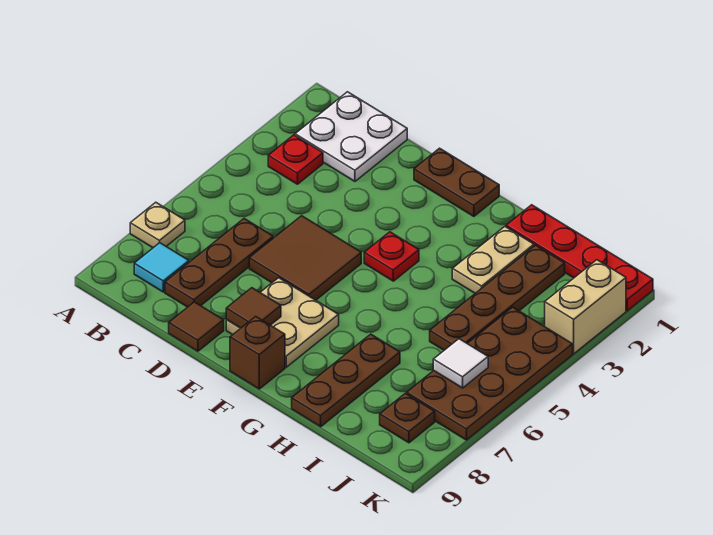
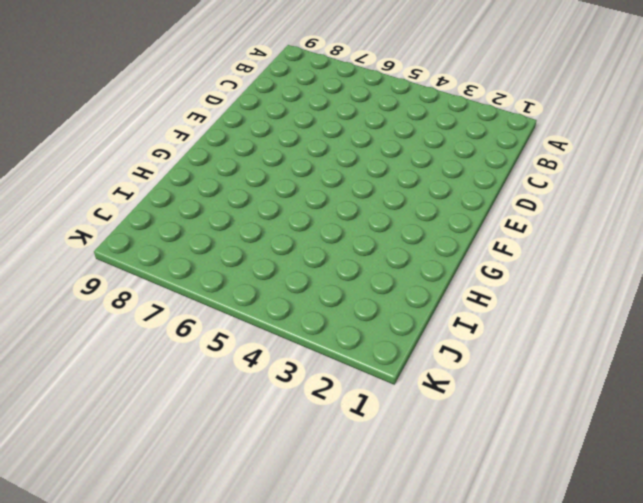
none -> tan plate A7 level 1
none -> white plate B1:C2 level 1
none -> red plate B3 level 1

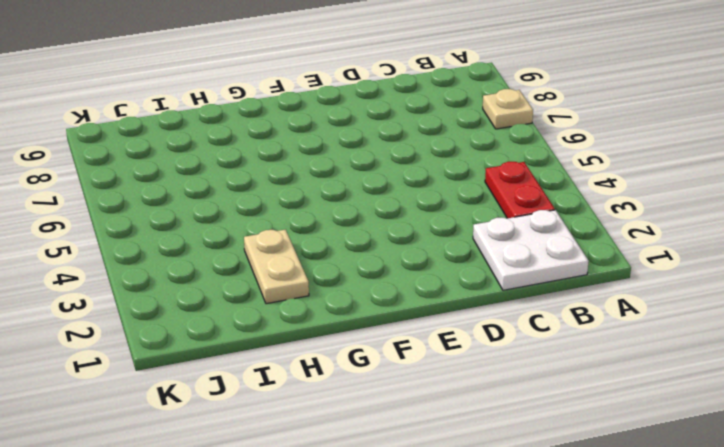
red plate B3:B4 level 1 -> red plate B3 level 1
none -> cyan tile B8 level 1
none -> brown plate C6:C8 level 1
none -> brown tile D5:E6 level 1

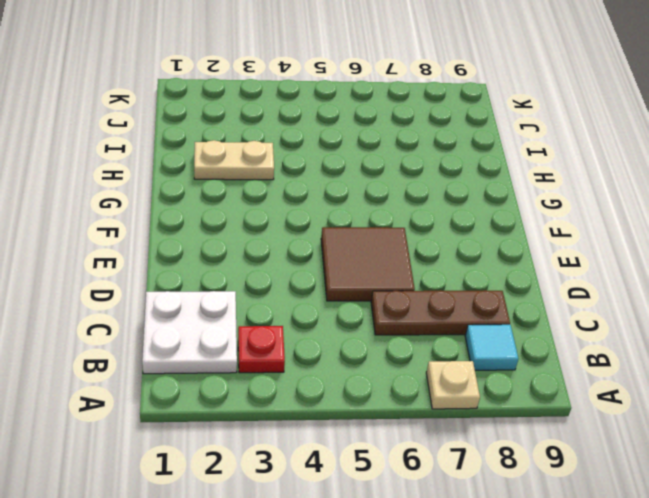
none -> brown tile D9 level 1
none -> brown plate E1:F1 level 1
none -> tan plate E7:F8 level 1

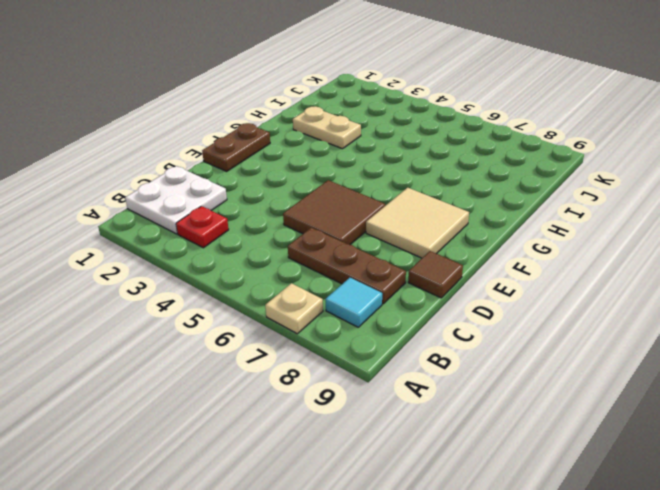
tan tile E7:F8 level 1 -> tan plate E7:F8 level 1
none -> red plate F4 level 1
none -> brown brick F9 level 1
none -> red plate H1:K1 level 1

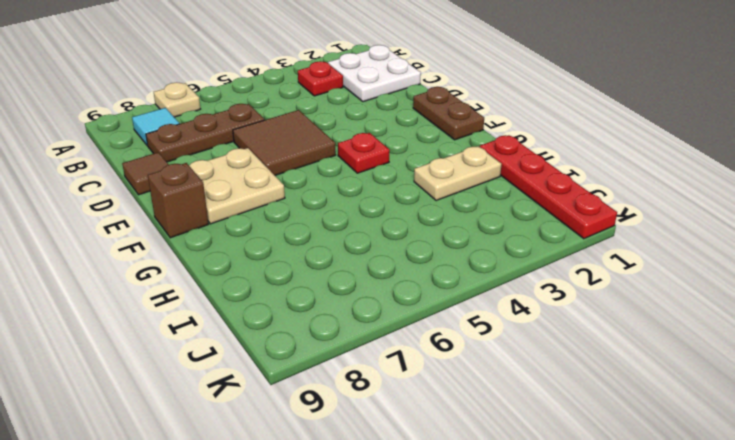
none -> brown plate H7:H9 level 1
none -> brown plate I2:I5 level 1
none -> brown plate J4:K7 level 1

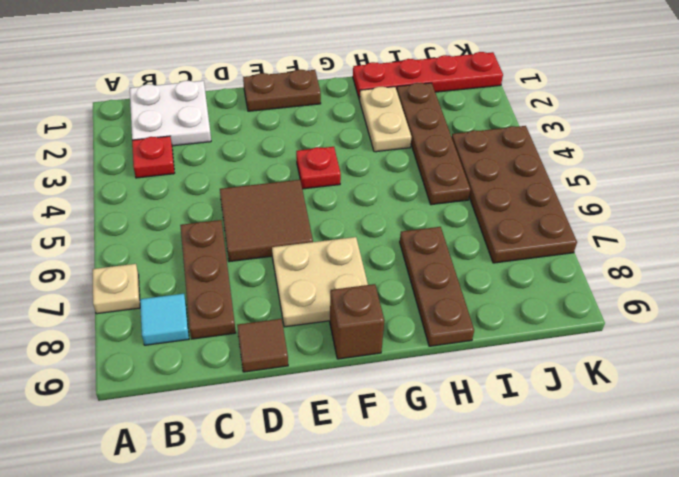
none -> brown plate J8 level 1
none -> tan brick K2:K3 level 1
none -> brown tile E8 level 2

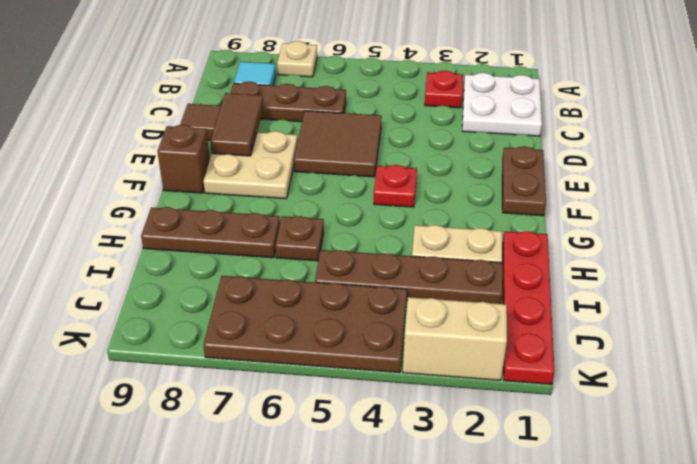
brown tile D8:E8 level 2 -> brown tile E8 level 2
brown plate H6 level 1 -> brown plate J8 level 1
none -> white tile J6 level 2

